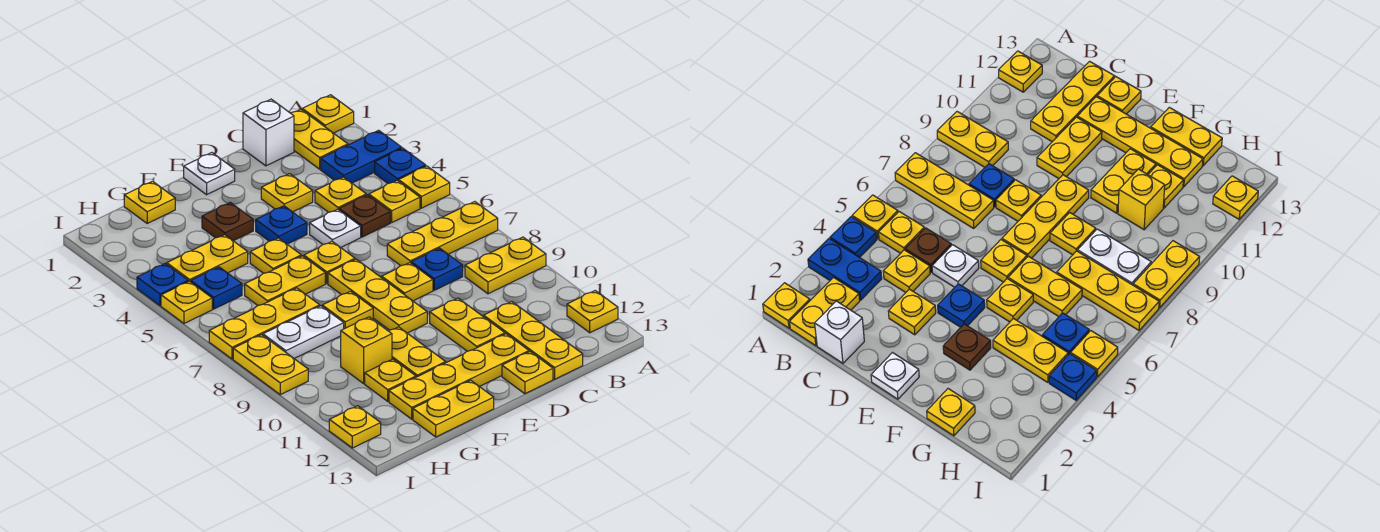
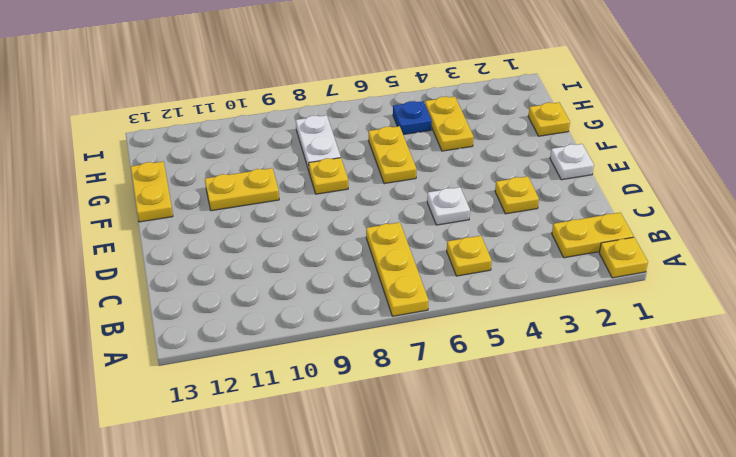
none -> blue plate A3:B3 level 1
none -> blue plate A4 level 1
none -> yellow plate A5 level 1
none -> yellow plate A9:B9 level 1

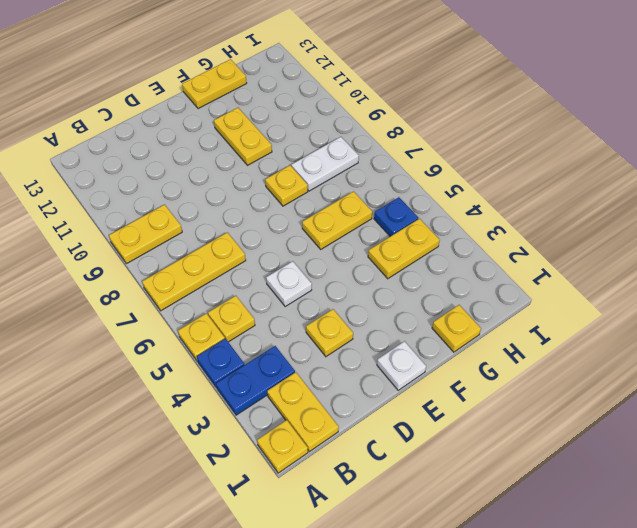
none -> yellow plate A12 level 1
none -> white brick C1 level 1
none -> yellow plate C4 level 1
none -> brown plate C5 level 1

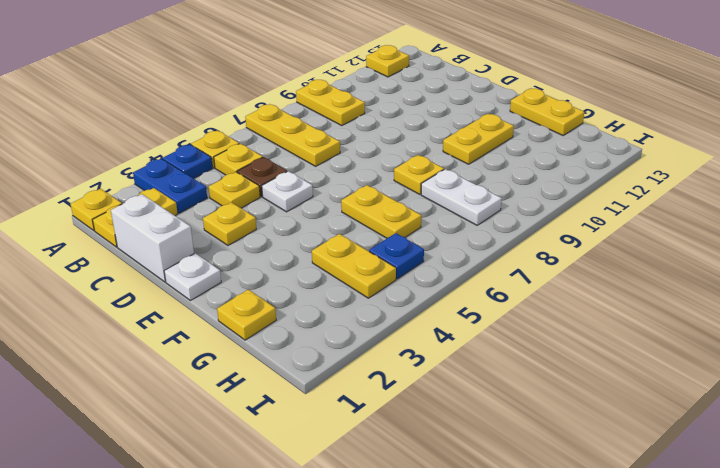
white brick C1:D1 level 1 -> white brick C1 level 1
none -> blue plate C8 level 1
none -> yellow plate C11:C13 level 1
none -> yellow plate D8 level 1
none -> yellow plate D10:D11 level 1

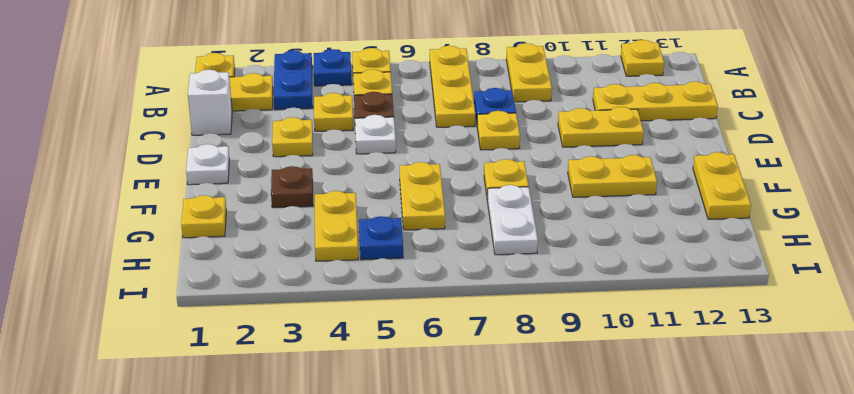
none -> yellow plate D12:G12 level 1
none -> yellow plate D13 level 1
none -> blue plate E4 level 1
none -> yellow plate E6 level 1

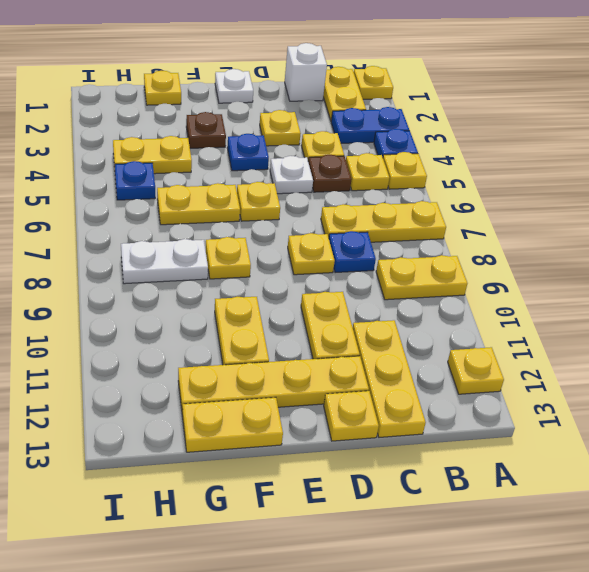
none -> yellow plate E7:E9 level 1
none -> yellow plate F5 level 1
none -> yellow plate G7:I7 level 1
none -> yellow brick G10 level 1

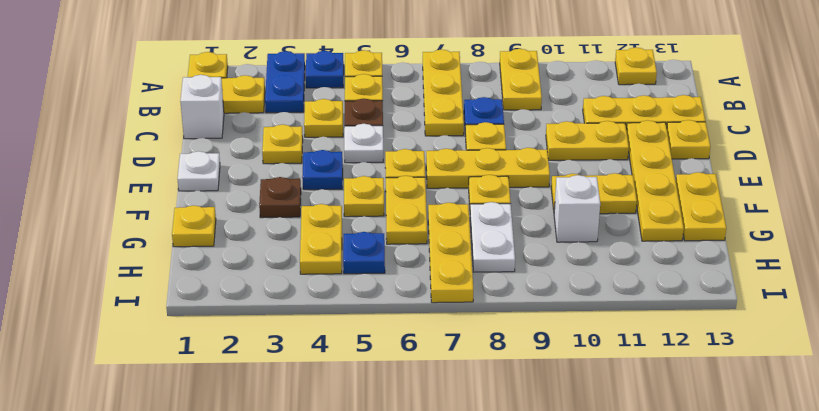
white brick G10 level 1 -> yellow brick G10 level 1
none -> yellow plate G11 level 1
none -> blue plate I4 level 1
none -> yellow plate I5 level 1
none -> yellow plate I8:I9 level 1

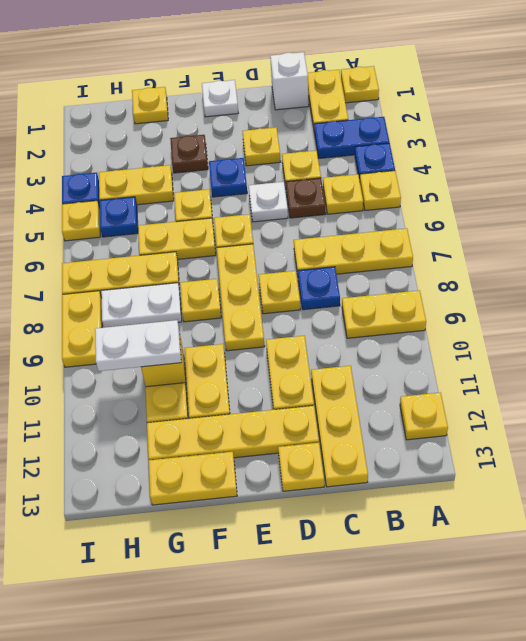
white plate G10:H10 level 2 -> none
none -> yellow plate I12 level 1

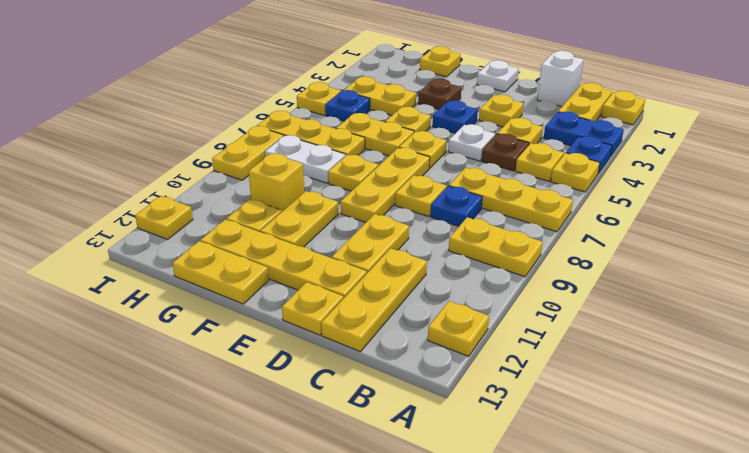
none -> blue plate I4 level 1

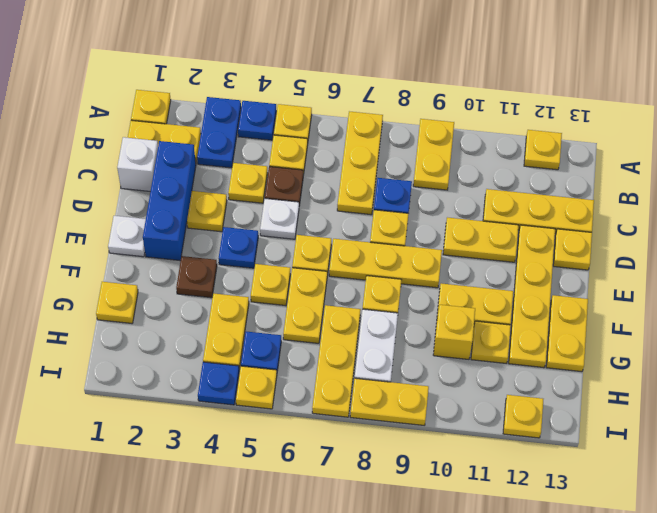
blue brick C2:E2 level 1 -> none

